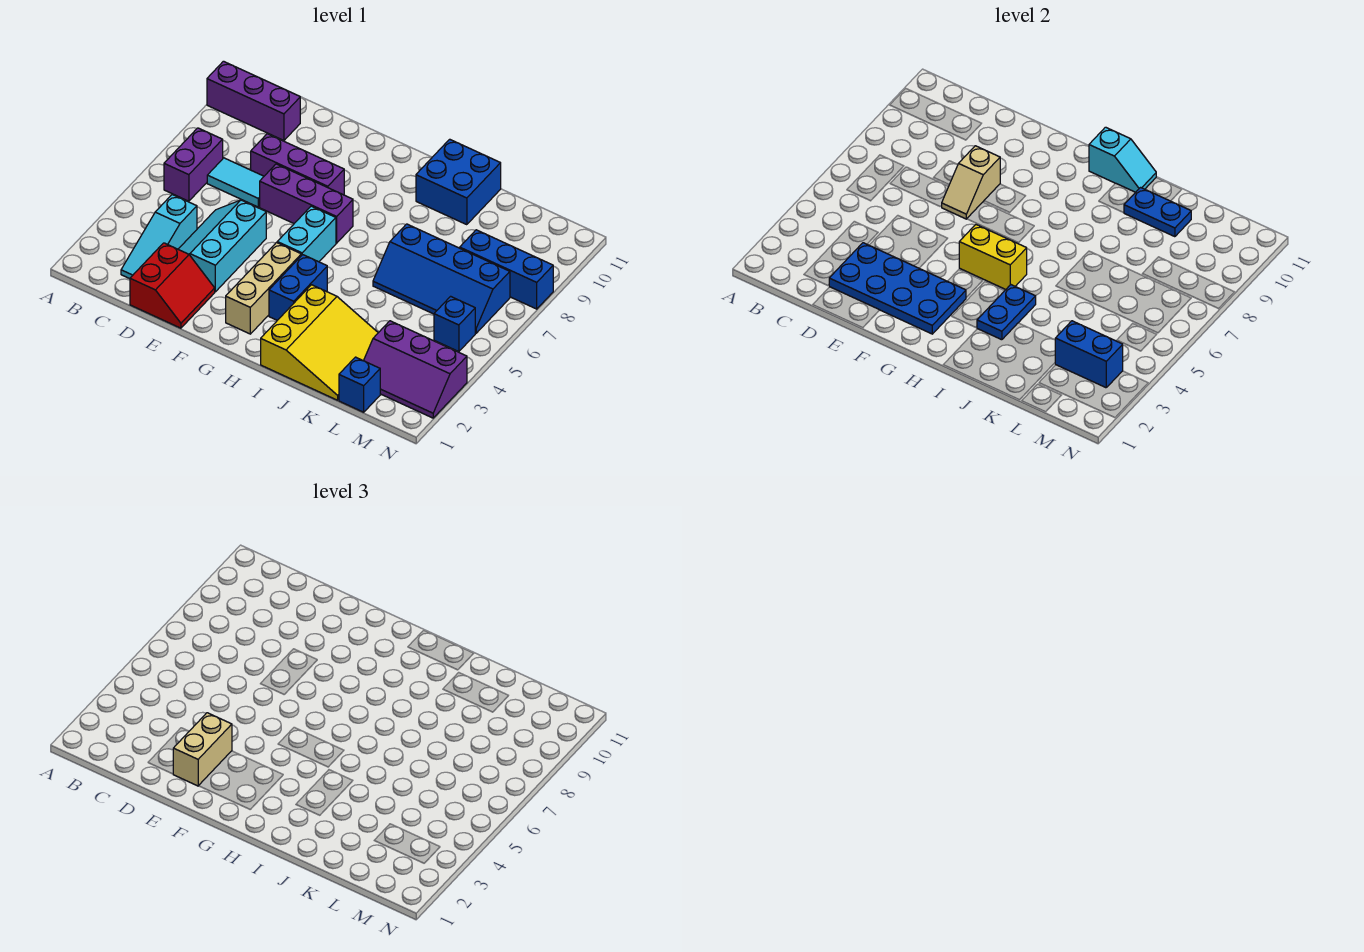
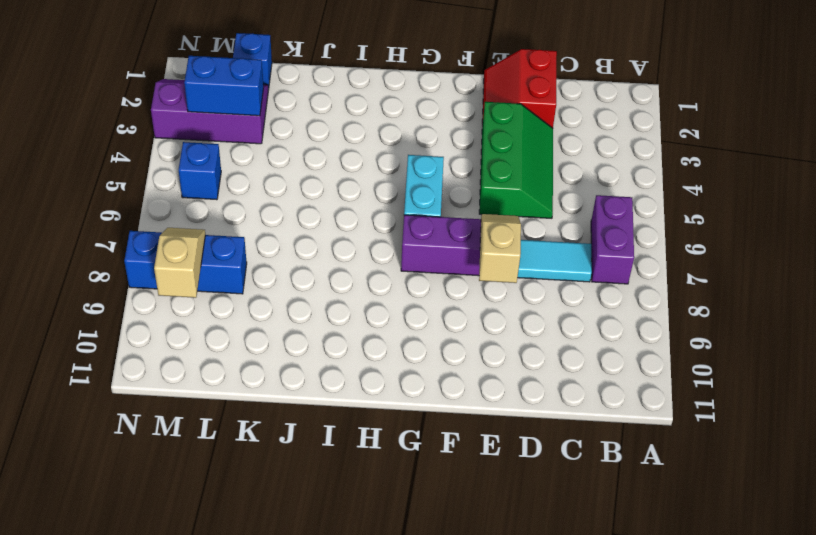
green slope D3:E5 level 1 top E -> cyan slope D3:E5 level 1 top E
tan slope M8:M9 level 2 top 9 -> none
none -> purple brick A10:C10 level 1
none -> cyan slope C2:C4 level 1 top 4
none -> purple brick D8:F8 level 1

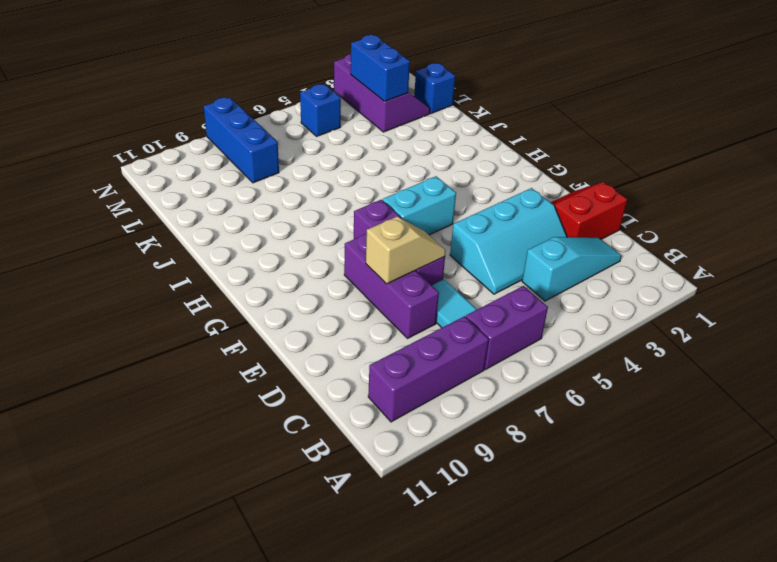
purple brick B8:B10 level 1 -> purple brick A10:C10 level 1
none -> tan brick G2:G4 level 1
none -> blue brick H3:H4 level 1
none -> yellow slope I1:K3 level 1 top I

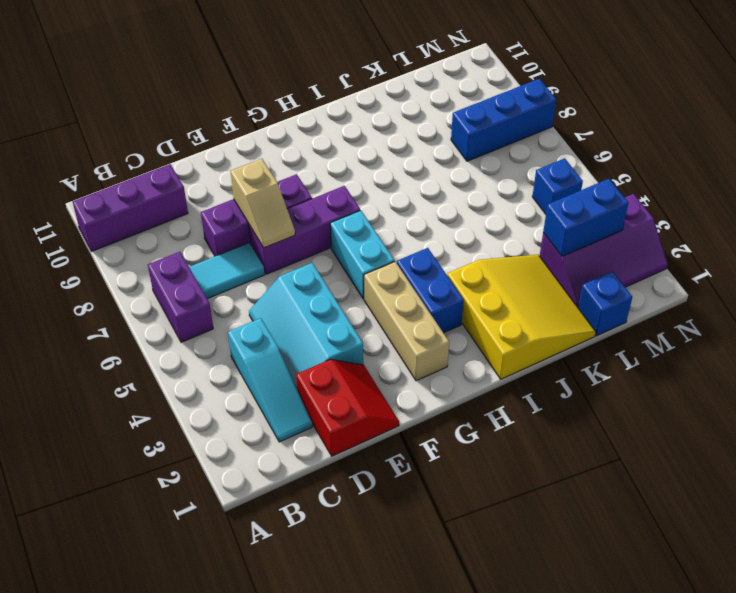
none -> blue brick I10:J11 level 1
none -> blue slope J6:M7 level 1 top 7
none -> blue plate D2:G3 level 2

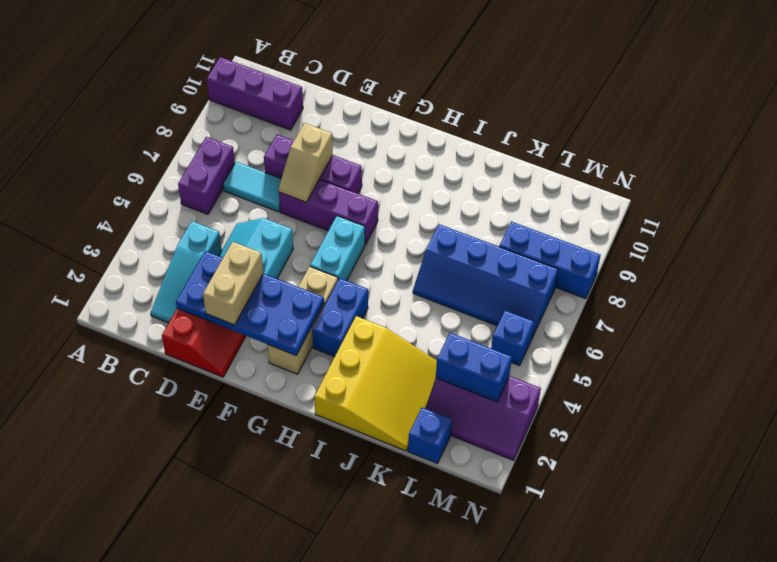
none -> blue brick I10:J11 level 1
none -> yellow brick G5:H5 level 2
none -> cyan slope H11:I11 level 2 top H

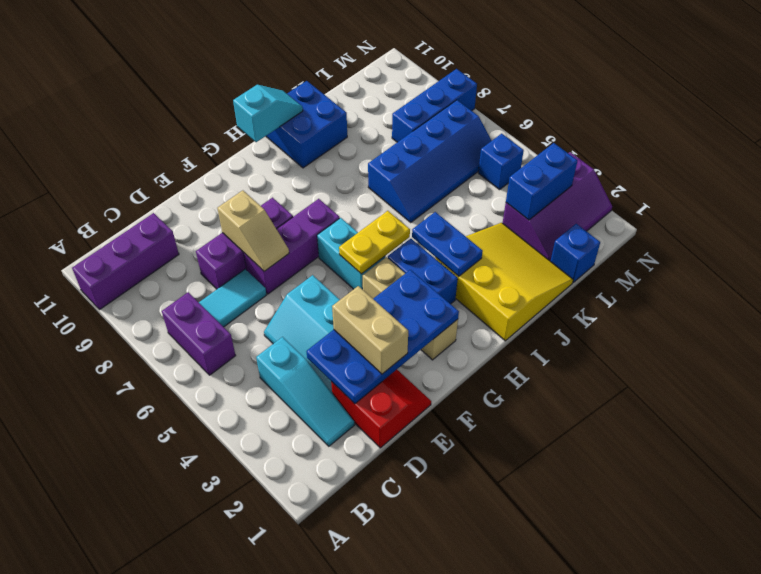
yellow plate G5:H5 level 2 -> yellow brick G5:H5 level 2
none -> blue plate J10:K10 level 2

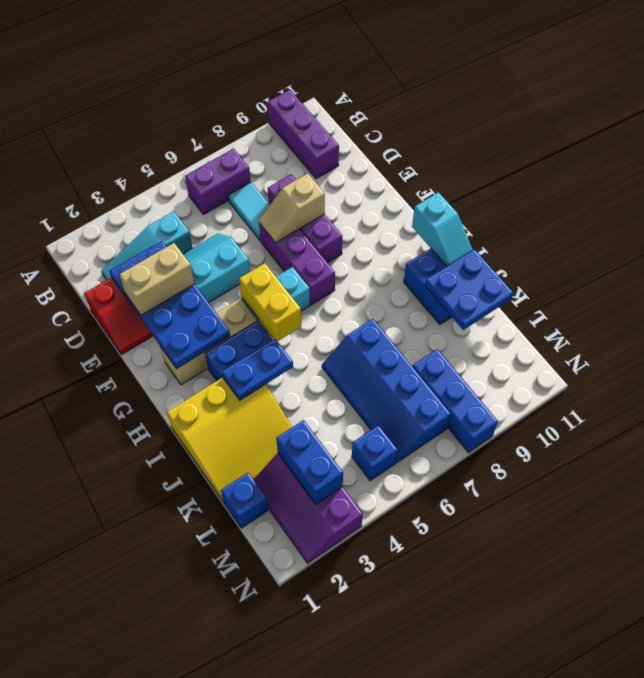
blue plate J10:K11 level 2 -> blue plate J10:K10 level 2

